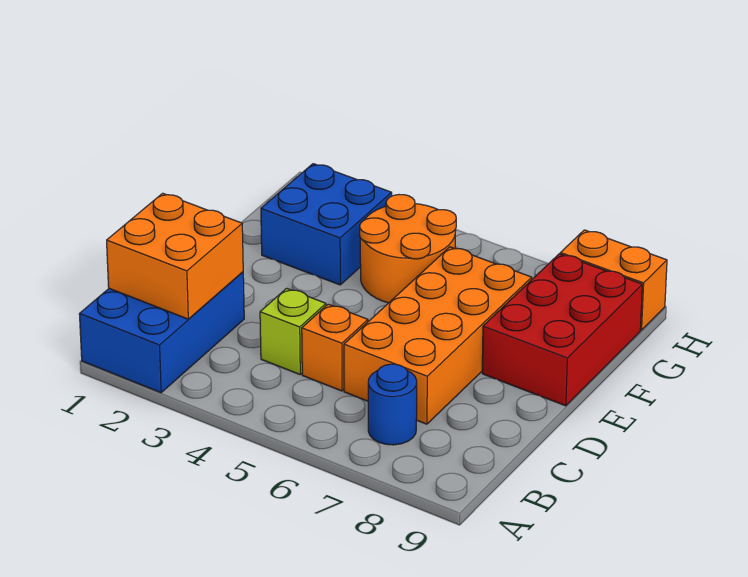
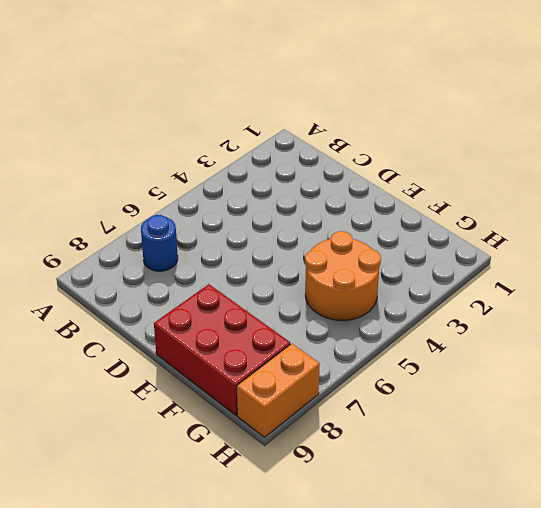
none -> blue brick A1:C2 level 1
none -> lime brick C4 level 1

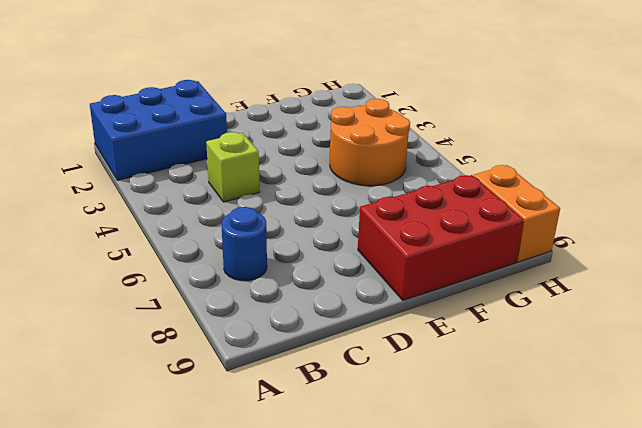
none -> orange brick C5 level 1
none -> orange brick C6:F7 level 1

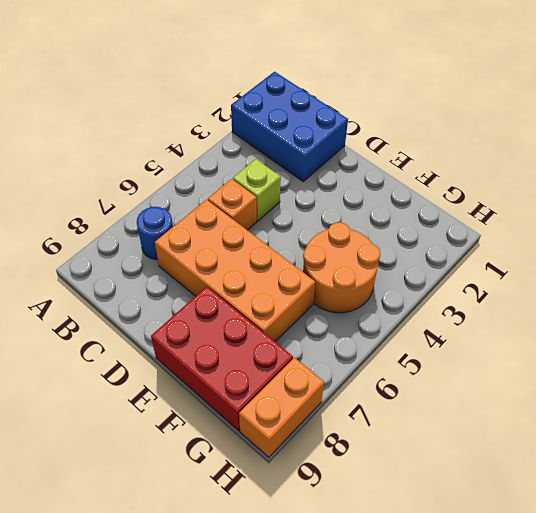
none -> blue brick F2:G3 level 1
none -> orange brick B1:C2 level 2

